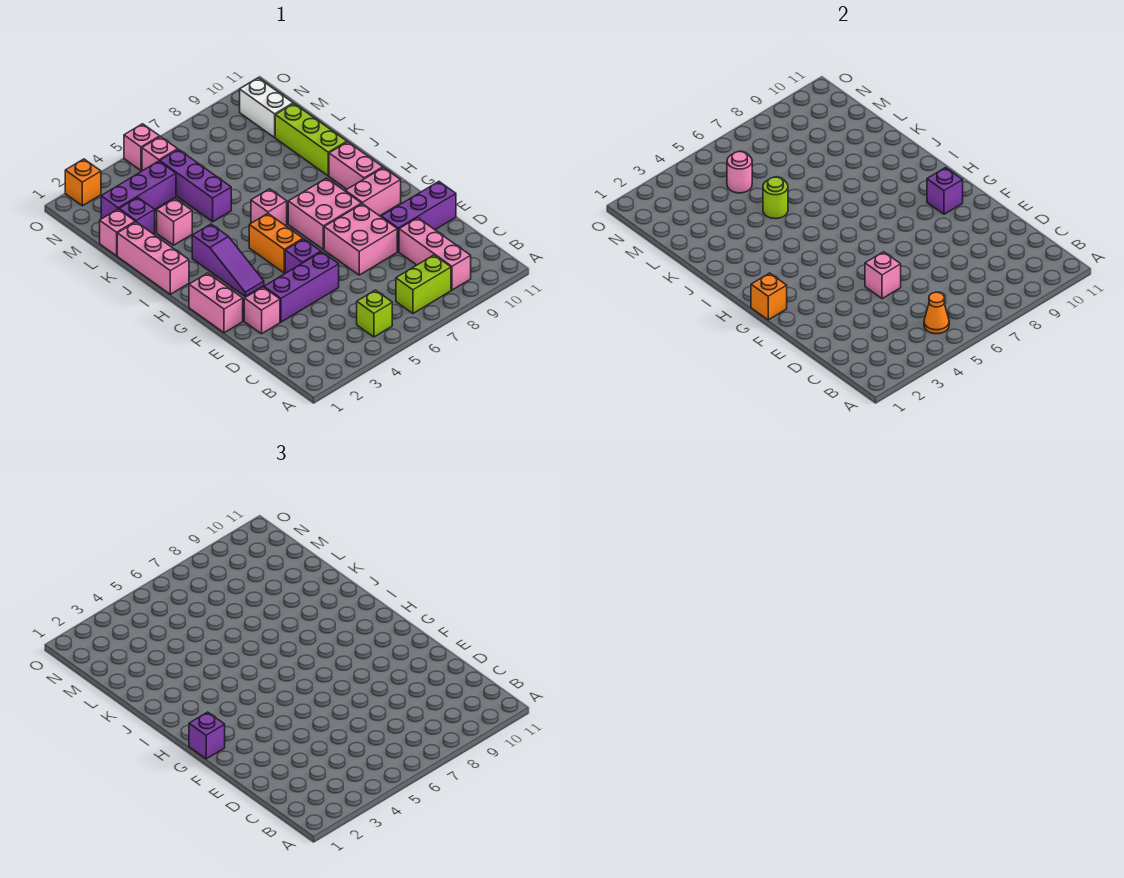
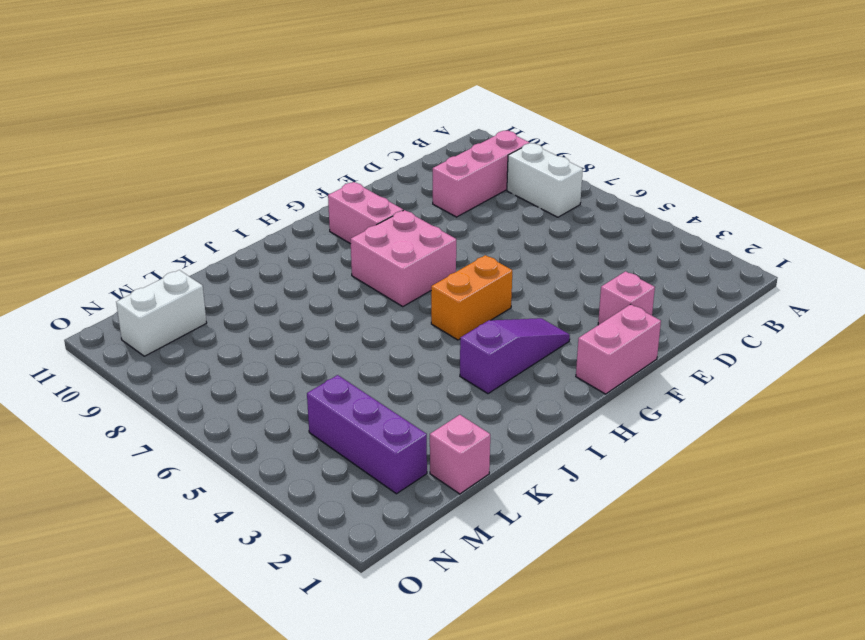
white brick B7:B8 level 1 -> lime brick B7:B8 level 1
none -> lime brick B5 level 1
none -> purple brick E3:E5 level 1
none -> pink brick E7:F8 level 1
none -> purple brick E9:E11 level 1

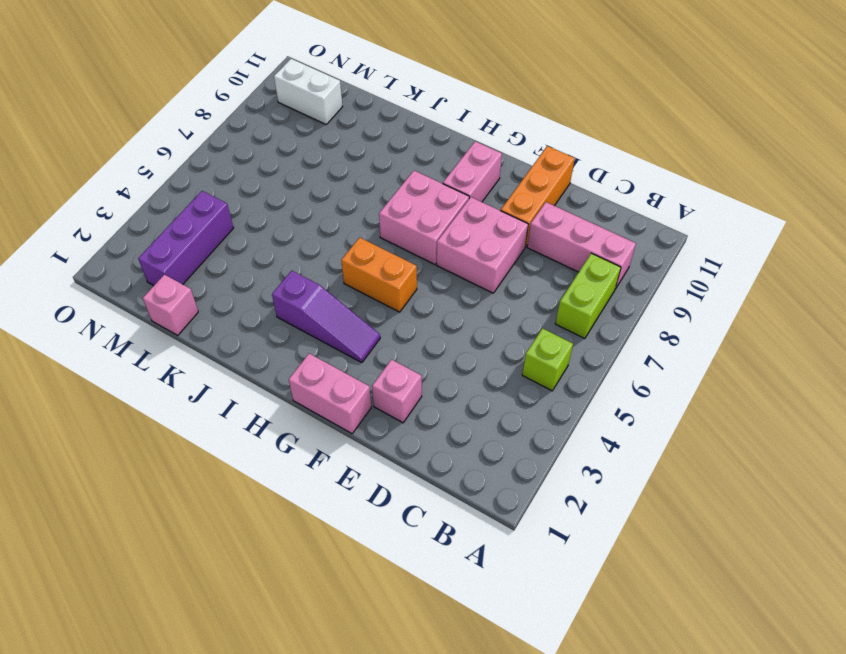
orange brick E9:E11 level 1 -> purple brick E9:E11 level 1
none -> purple brick E3:E5 level 1
none -> purple brick F5 level 1
none -> pink brick H10:I10 level 1
none -> pink brick I1:K1 level 1

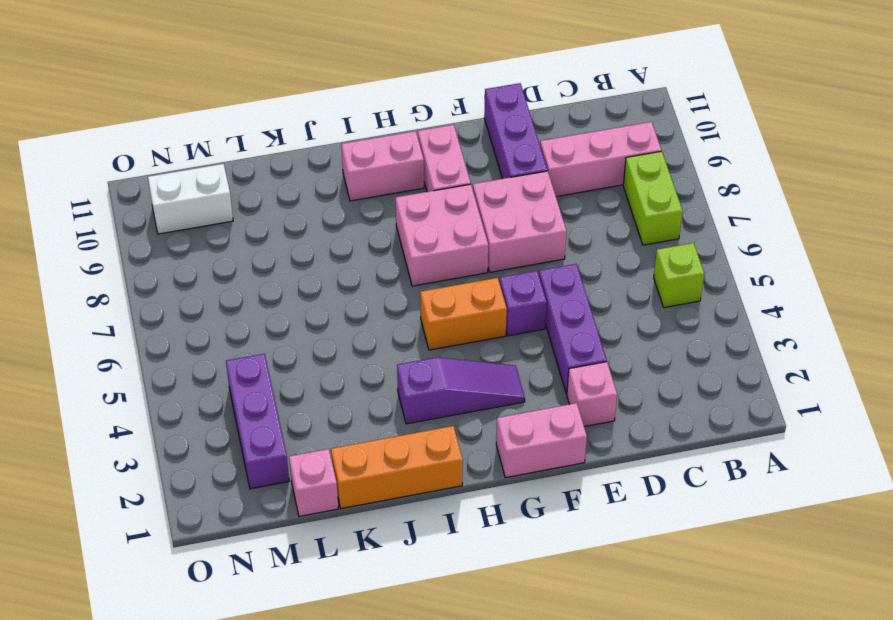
orange brick I1:K1 level 1 -> pink brick I1:K1 level 1
none -> pink brick I6 level 1
none -> lime brick J10:L10 level 1
none -> pink brick K3 level 1
none -> purple brick K5:M5 level 1

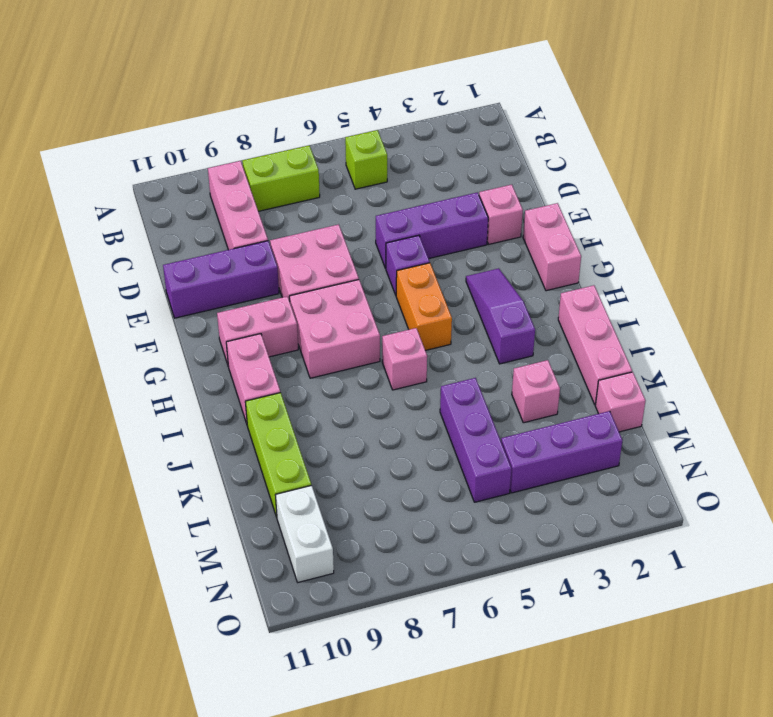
none -> purple brick L2 level 1
none -> pink brick N5 level 1
none -> orange brick O2 level 1
none -> pink brick O5 level 1

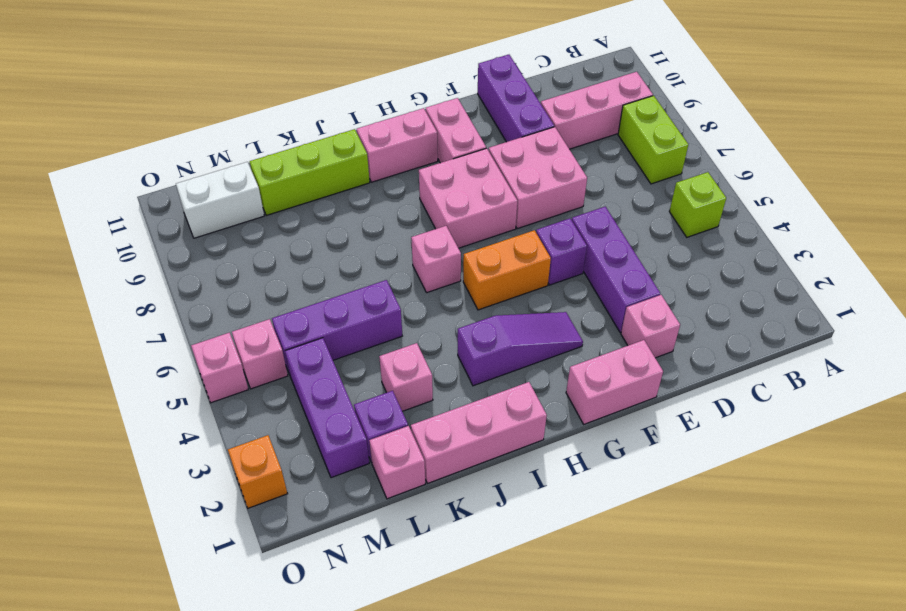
none -> orange cone B5 level 2
none -> pink brick E5 level 2
none -> orange brick G1 level 2
none -> purple brick G10 level 2

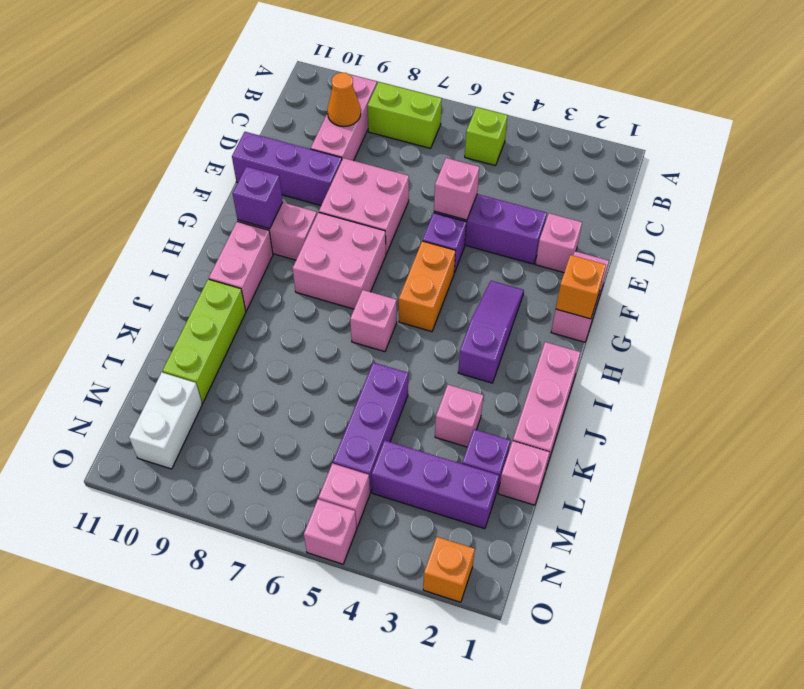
orange cone C9 level 2 -> orange cone B5 level 2
none -> lime round brick K5 level 2
none -> pink round brick M5 level 2
none -> purple brick G1 level 3

